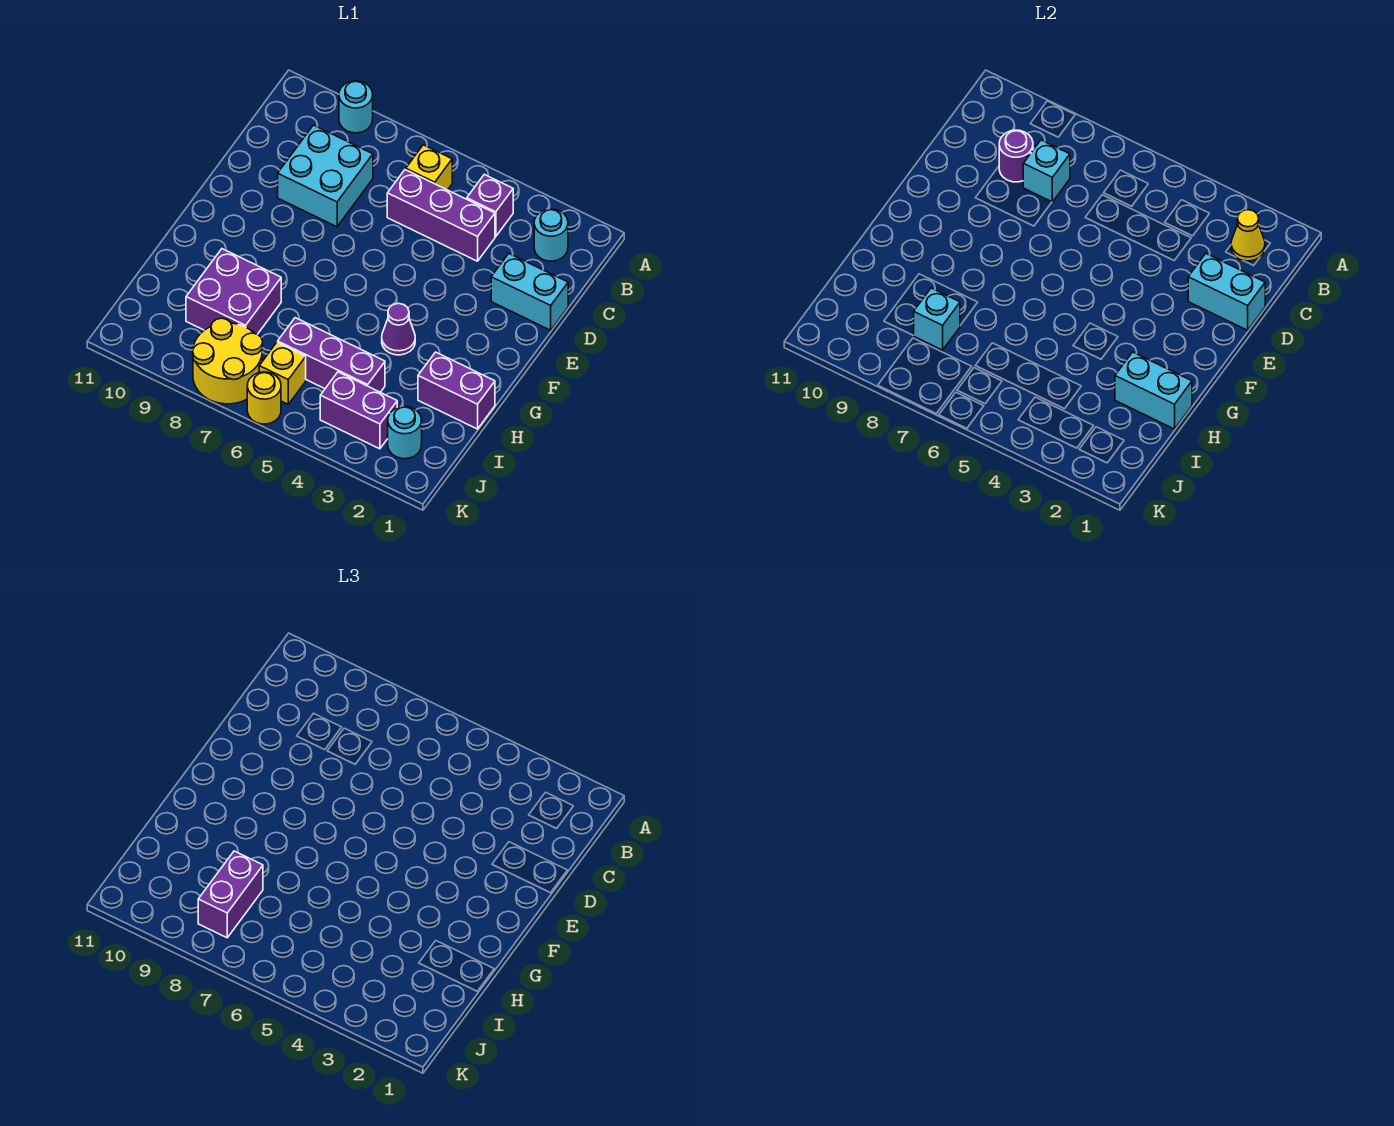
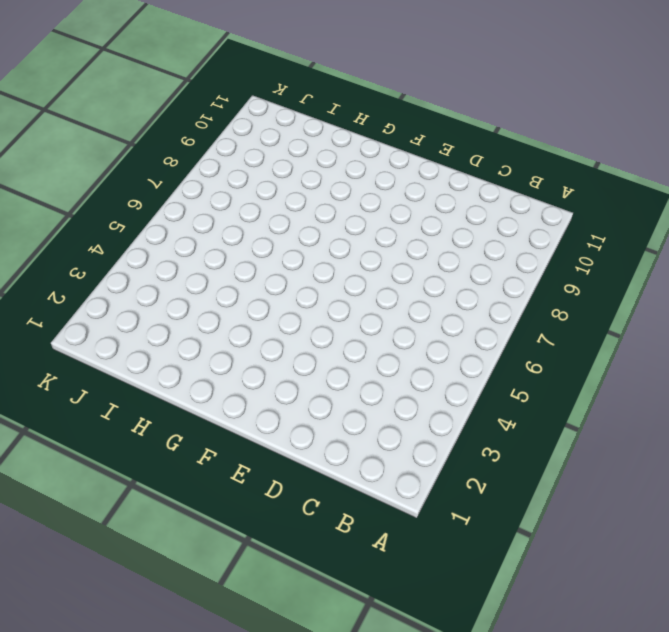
none -> cyan round brick A9 level 1
none -> cyan round brick B2 level 1
none -> purple brick B4 level 1

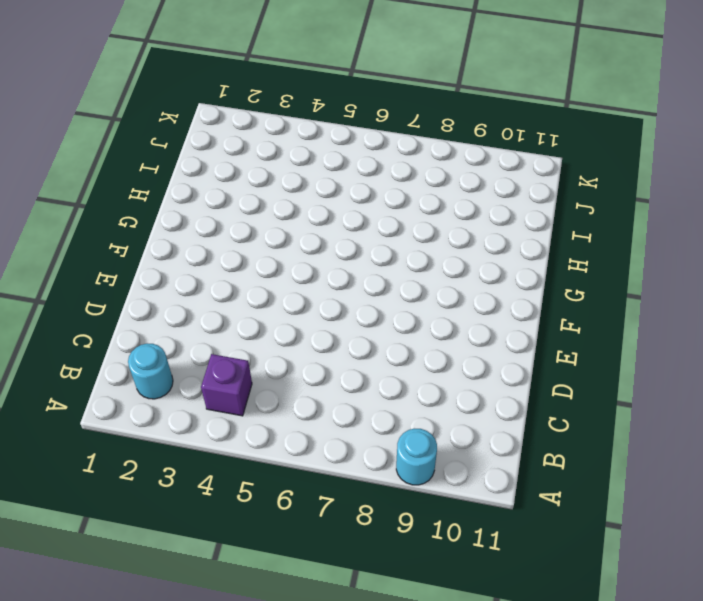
none -> yellow brick B6 level 1
none -> purple brick C4:C6 level 1
none -> cyan brick C8:D9 level 1

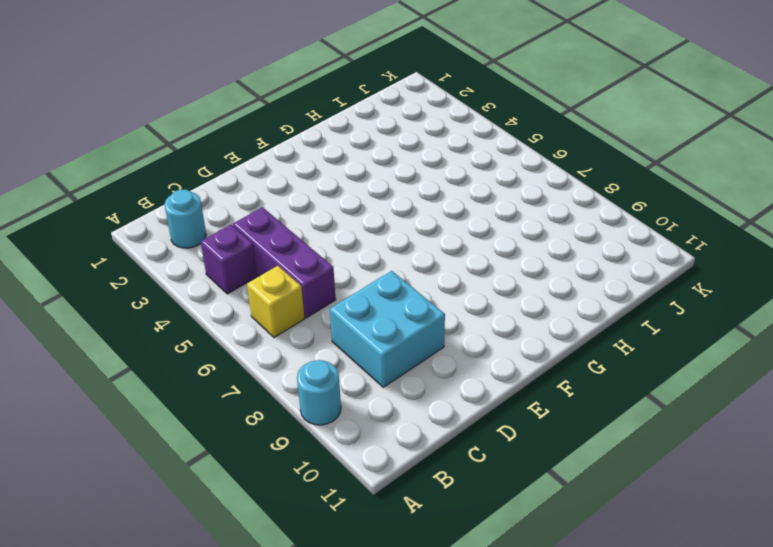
none -> cyan brick D1:D2 level 1
none -> purple cone G4 level 1
none -> purple brick H1:H2 level 1

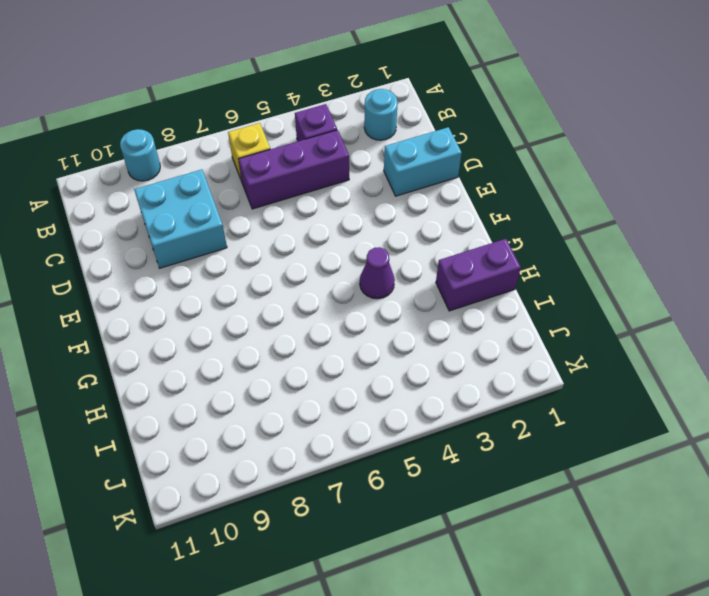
none -> purple brick H8:I9 level 1
none -> purple brick I4:I6 level 1
none -> cyan round brick J2 level 1

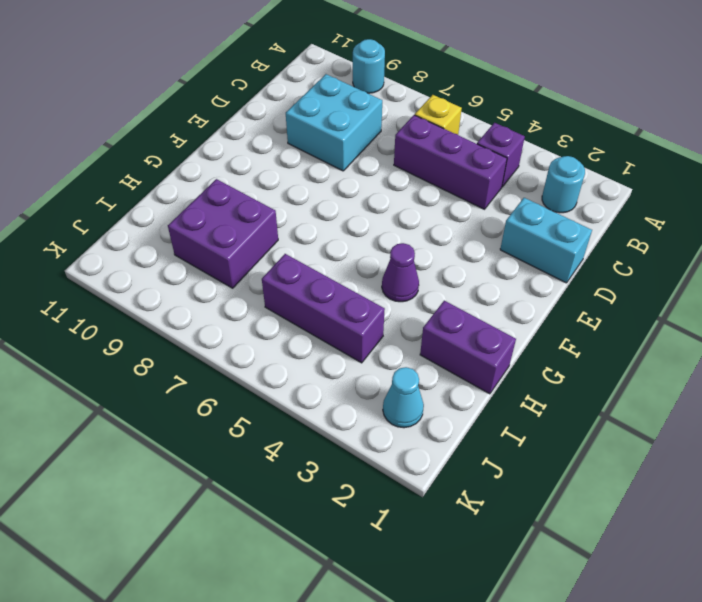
cyan cone J2 level 1 -> cyan round brick J2 level 1
none -> purple brick J3:J4 level 1
none -> yellow brick J6 level 1
none -> yellow round brick J7:K8 level 1

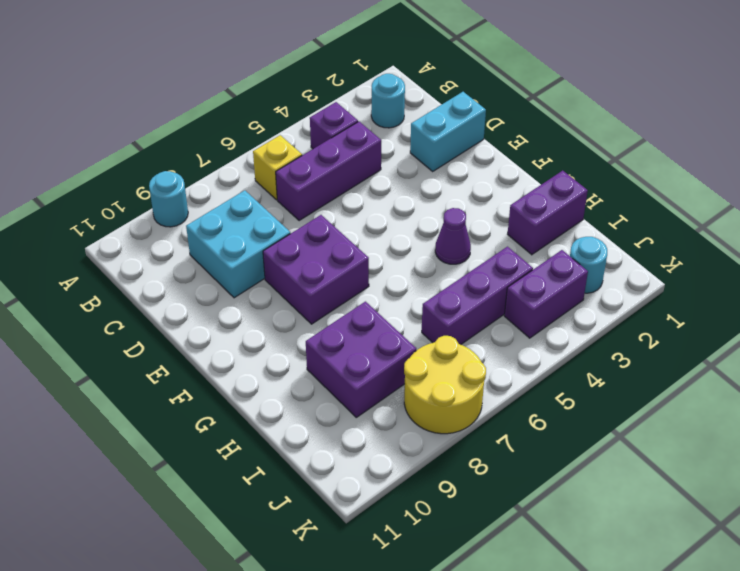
purple brick E7:F8 level 1 -> none
none -> yellow brick J6 level 1
none -> yellow round brick K6 level 1
none -> yellow cone B2 level 2

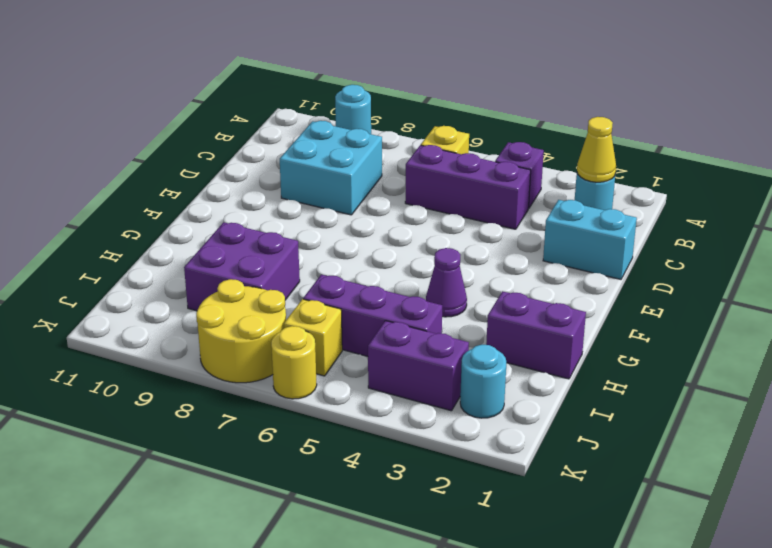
none -> cyan brick C8 level 2
none -> purple round brick C9 level 2
none -> cyan brick D1:D2 level 2

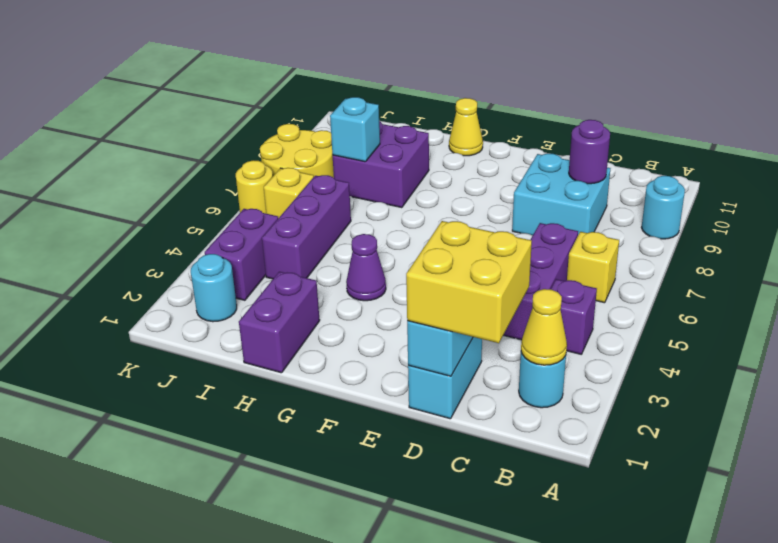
yellow brick C1:D2 level 3 -> none
yellow cone G11 level 1 -> none
none -> cyan brick C8 level 2
none -> cyan brick H1:H2 level 2
none -> purple brick I8:J8 level 3

